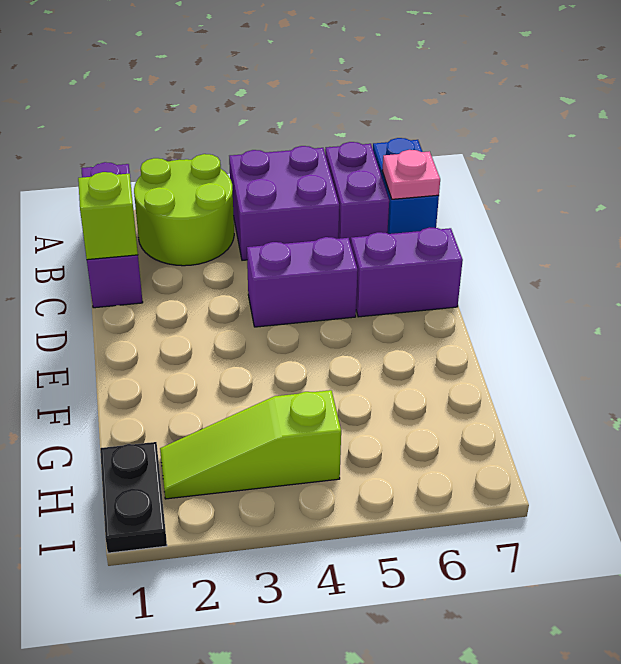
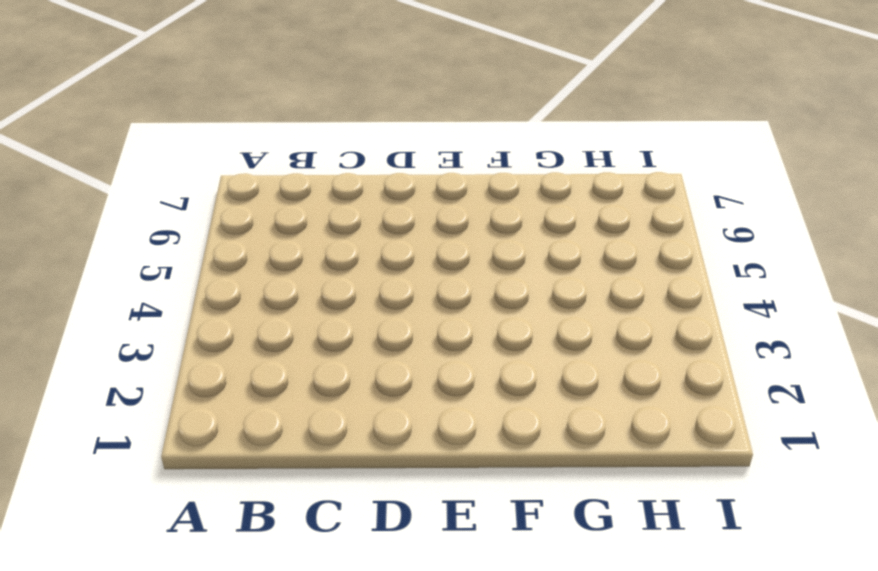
none -> purple brick A1:C1 level 1
none -> lime round brick A2:B3 level 1

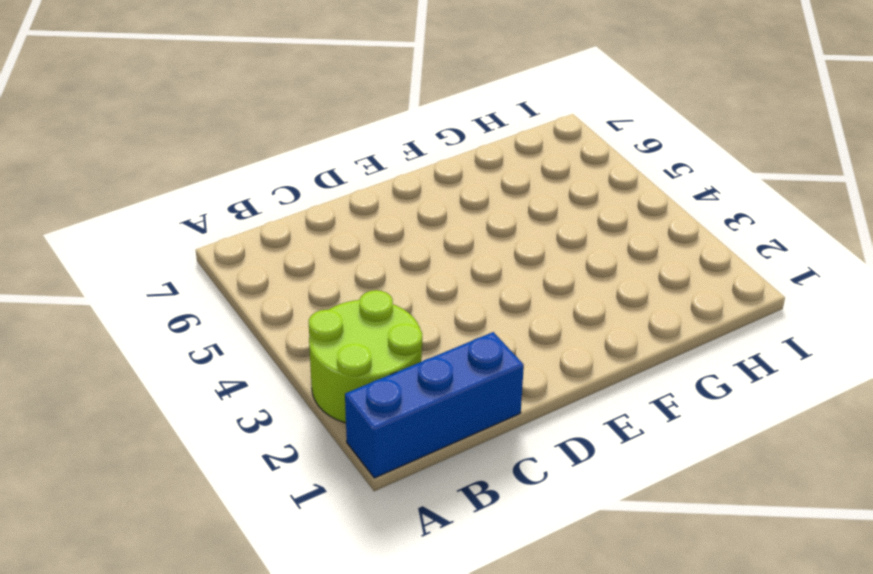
blue brick A1:C1 level 1 -> purple brick A1:C1 level 1
none -> purple brick A4:B5 level 1
none -> purple brick A6:B6 level 1

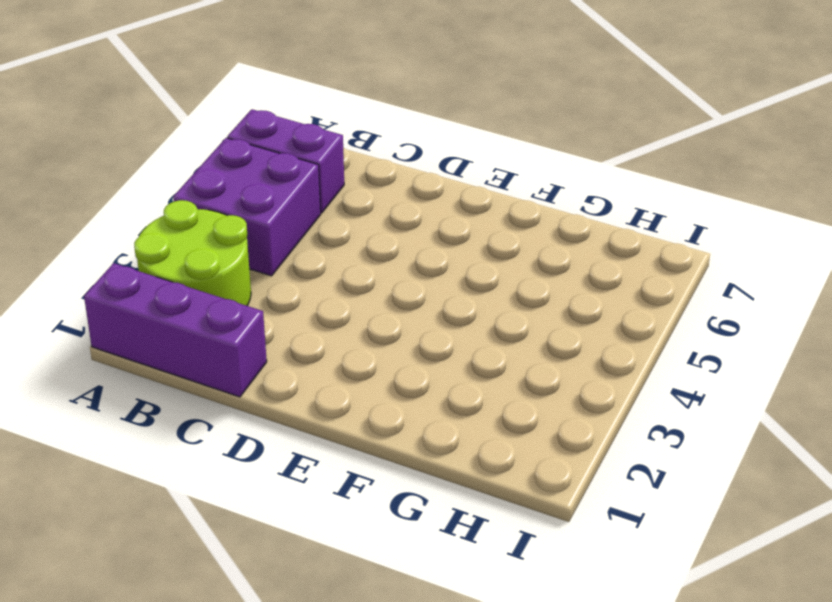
none -> blue brick A7:B7 level 1
none -> purple brick D4:D5 level 1

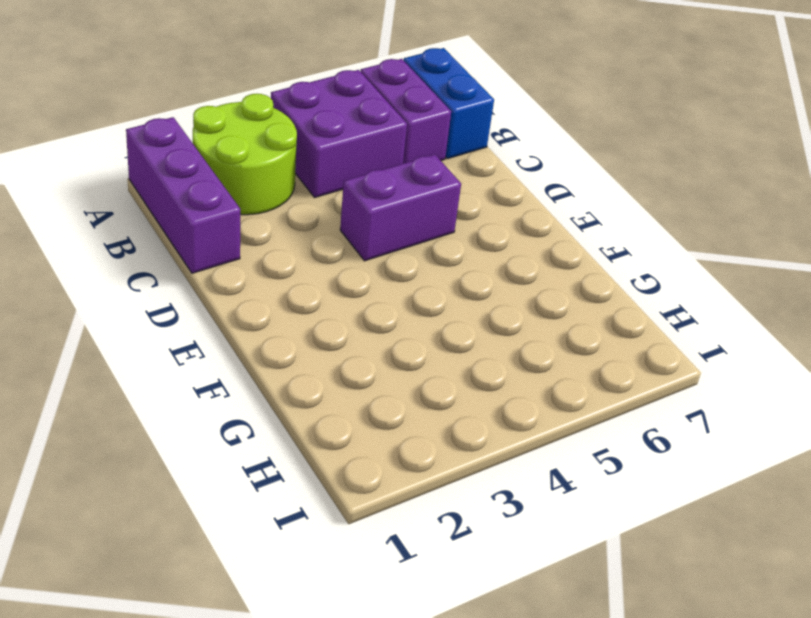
none -> purple brick D6:D7 level 1
none -> black plate H1:I1 level 1

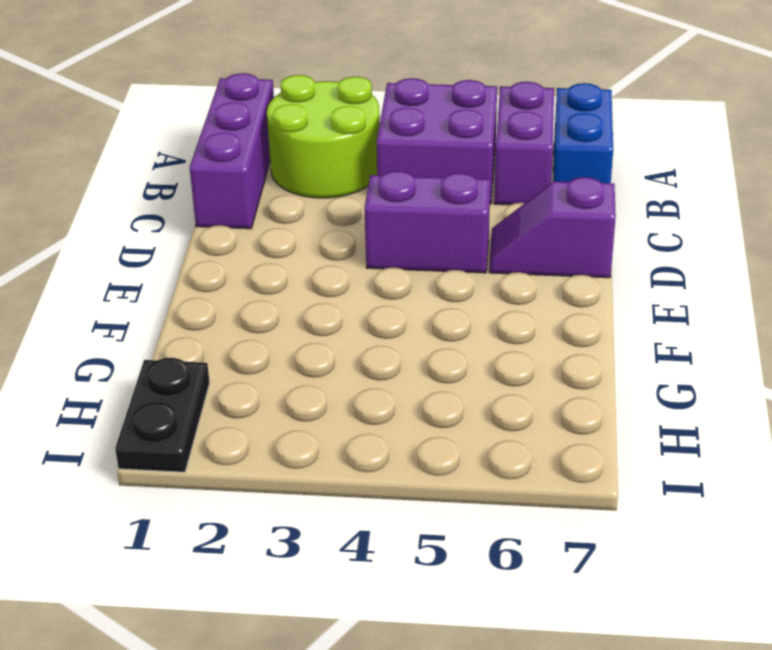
purple slope D6:D7 level 1 top 7 -> purple brick D6:D7 level 1
none -> lime slope H2:H4 level 1 top 4
none -> pink plate B7 level 2

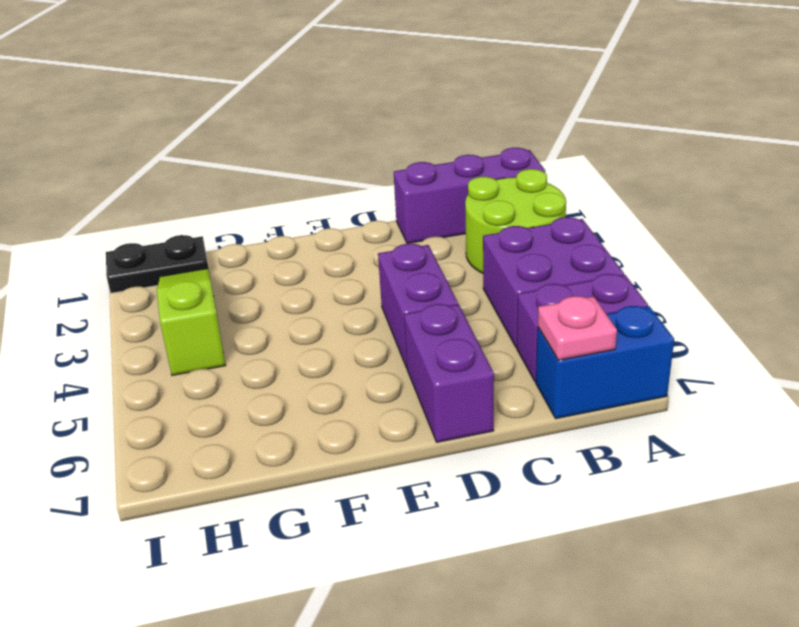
none -> lime brick C1 level 2

